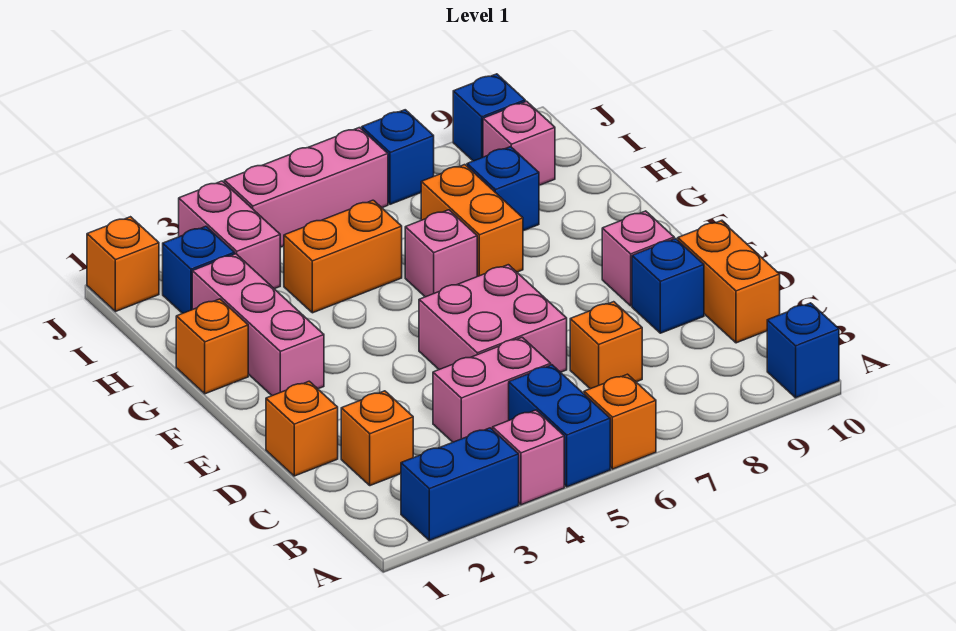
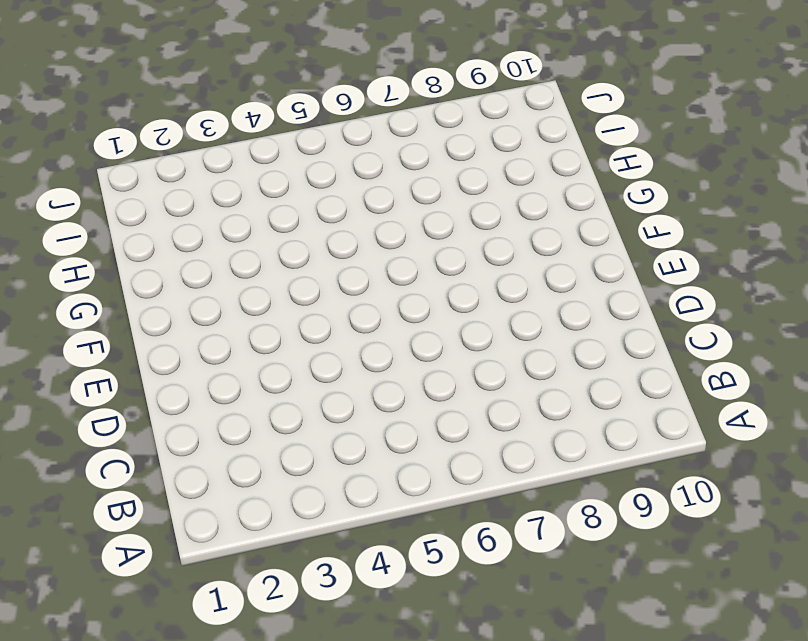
none -> blue brick A2:A3 level 1
none -> pink brick A4 level 1
none -> blue brick A5:B5 level 1

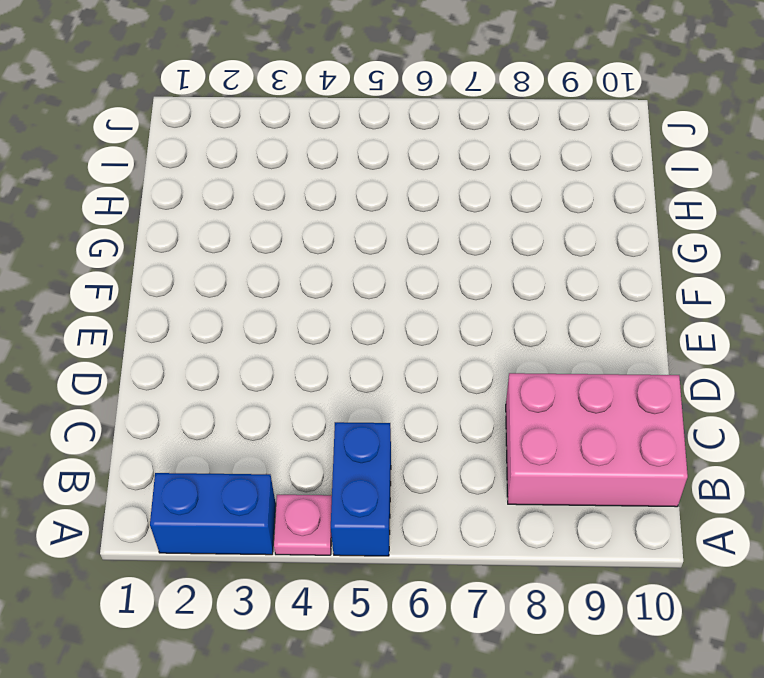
pink plate A4 level 1 -> pink brick A4 level 1
pink brick B8:C10 level 1 -> orange brick C10:D10 level 1
none -> orange brick A6 level 1
none -> blue brick A10 level 1
none -> orange brick C2 level 1

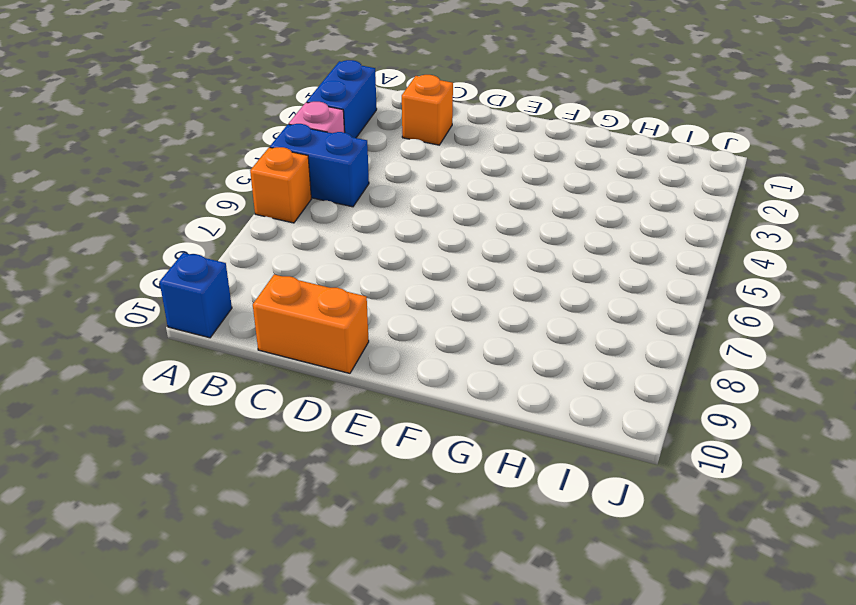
none -> pink brick C4:C5 level 1
none -> orange brick C7 level 1
none -> orange brick D1 level 1

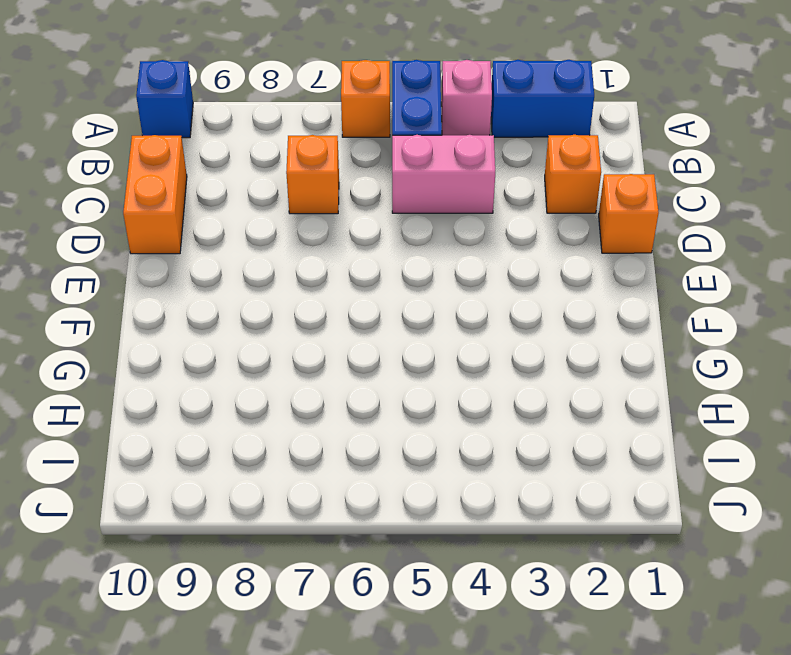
none -> pink brick D5:E6 level 1
none -> blue brick D9 level 1
none -> pink brick E9 level 1

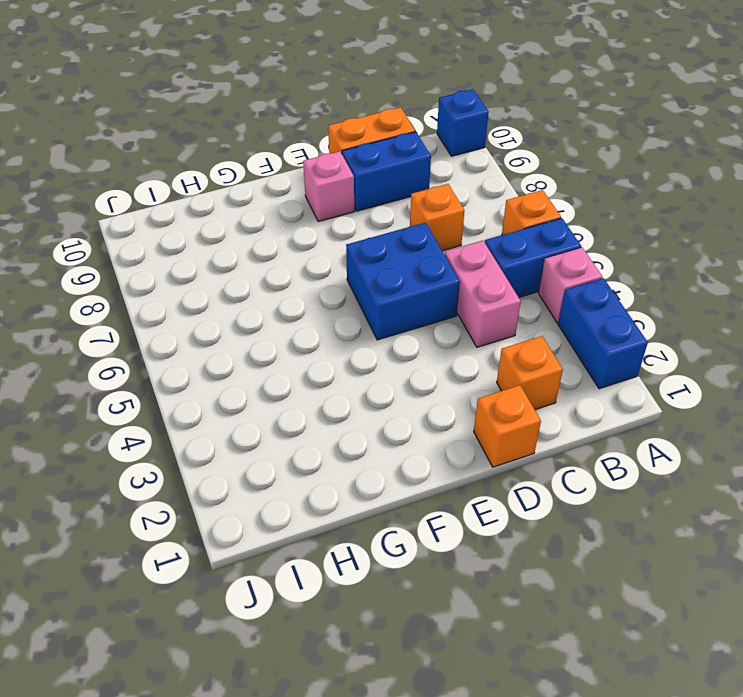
blue brick C9:D9 level 1 -> blue brick D9 level 1
blue brick D5:E6 level 1 -> pink brick D5:E6 level 1
none -> pink brick F2:H2 level 1
none -> orange brick G1 level 1
none -> pink brick G6 level 1

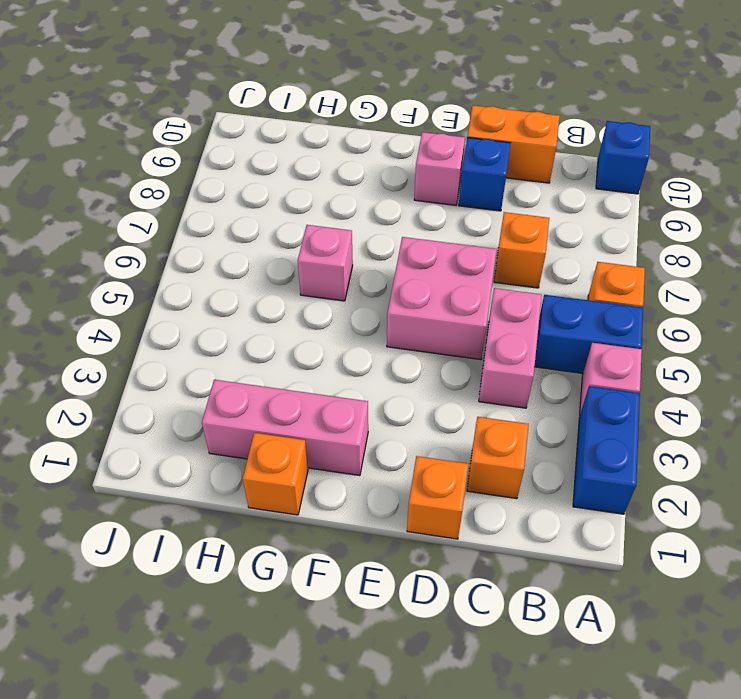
none -> orange brick G7:H7 level 1
none -> orange brick H4:H5 level 1
none -> blue brick H8 level 1

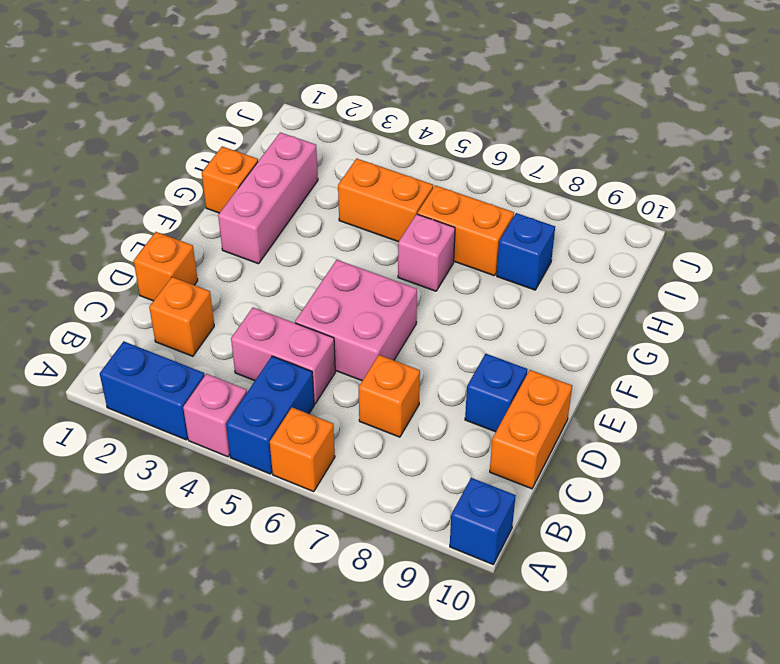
orange brick H6:H7 level 1 -> orange brick G7:H7 level 1
none -> pink brick E9 level 1
none -> blue brick I2 level 1
none -> pink brick I3:J3 level 1

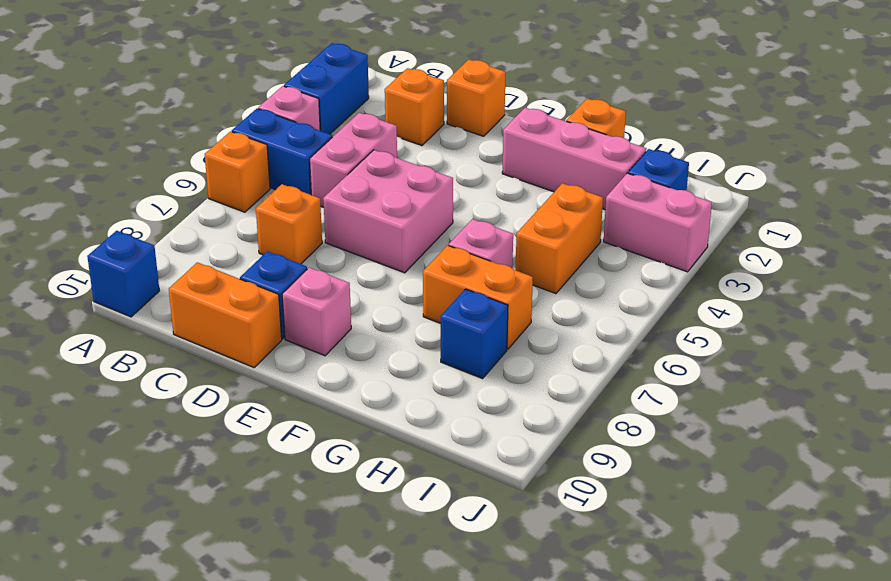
none -> pink brick I9 level 1
none -> orange brick J1 level 1
none -> pink brick J4:J6 level 1

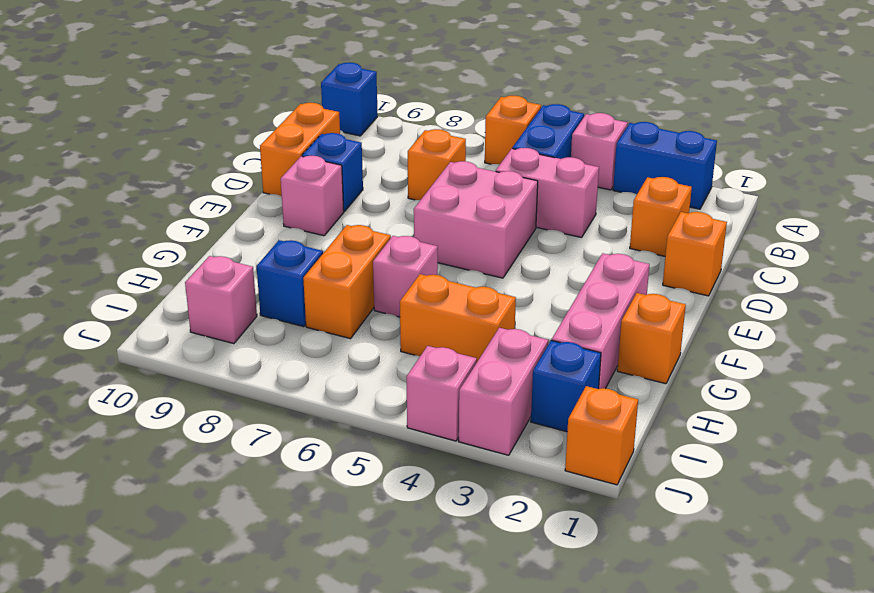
pink brick J4 level 1 -> pink brick J4:J6 level 1
none -> blue brick J7 level 1
none -> blue brick J9 level 1

